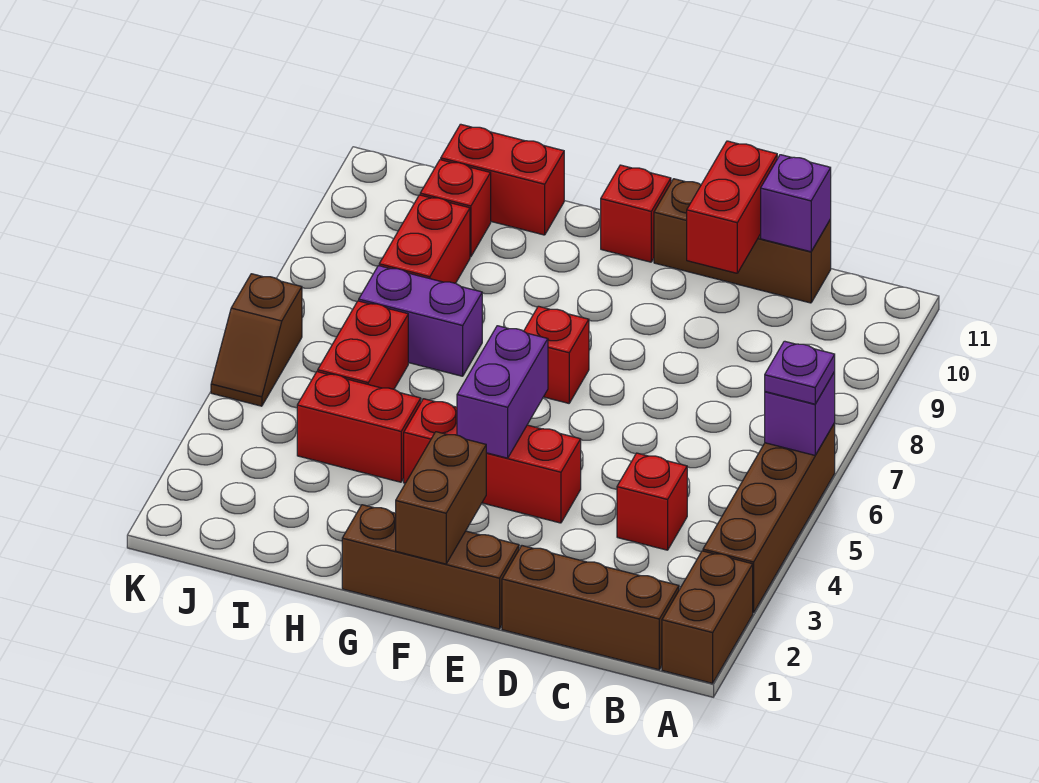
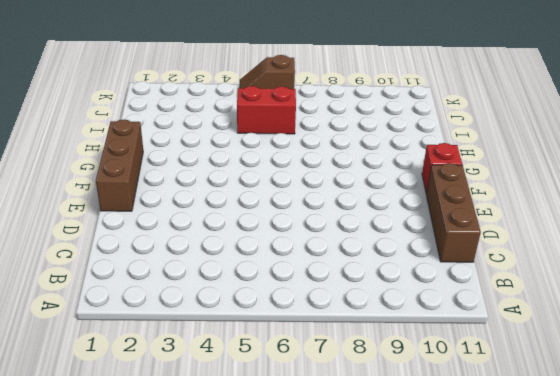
none -> brown brick A1:A2 level 1
none -> brown brick A3:A6 level 1
none -> brown brick B1:D1 level 1

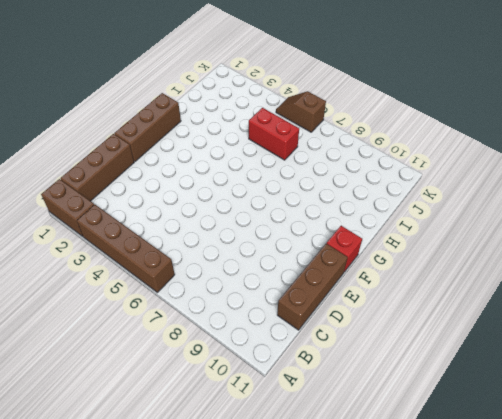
none -> red brick C4 level 1
none -> red brick E4:G4 level 1
none -> red brick F7 level 1

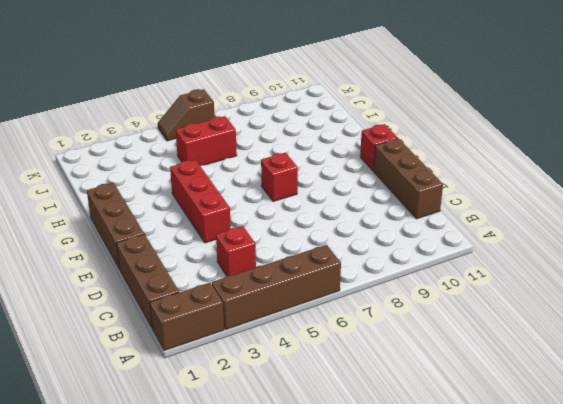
none -> red brick H4:I4 level 1
none -> purple brick H7:I7 level 1
none -> red brick H11:I11 level 1

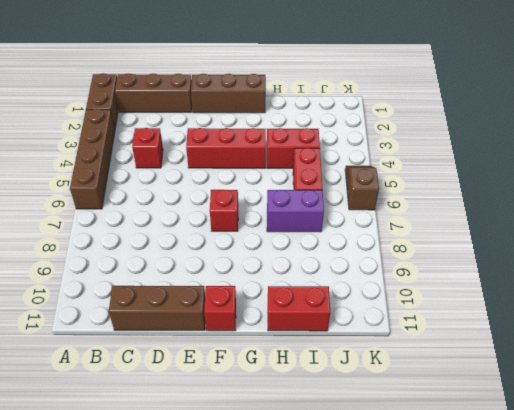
none -> red brick I8:I9 level 1
none -> red brick I10 level 1
none -> purple brick A6 level 2

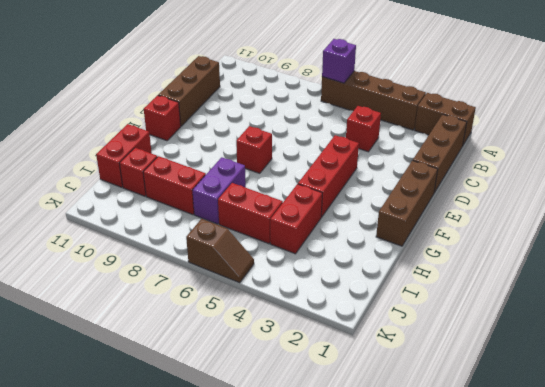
none -> purple brick C11 level 2
none -> red brick D10:D11 level 2
none -> brown brick F1:F2 level 2

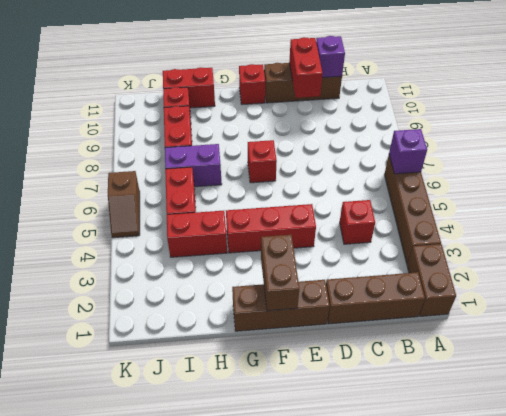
none -> purple brick F4:F5 level 2
none -> purple plate A6 level 3

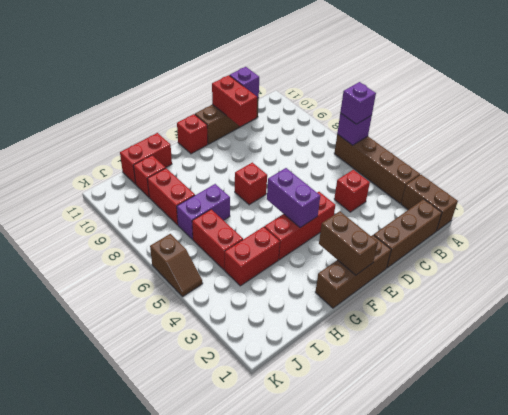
purple brick A6 level 3 -> purple plate A6 level 3

